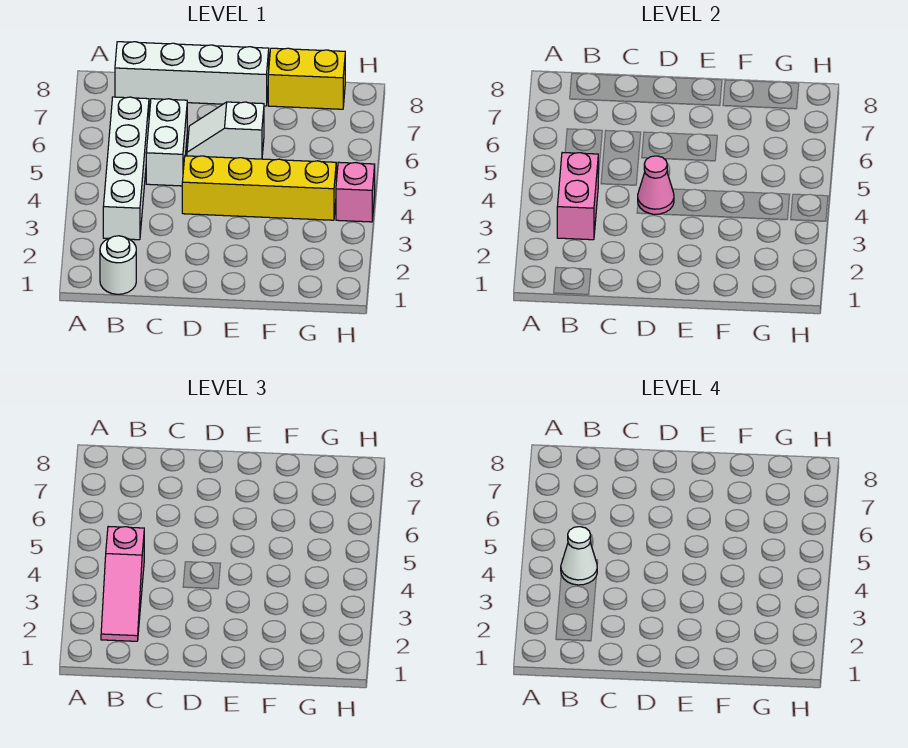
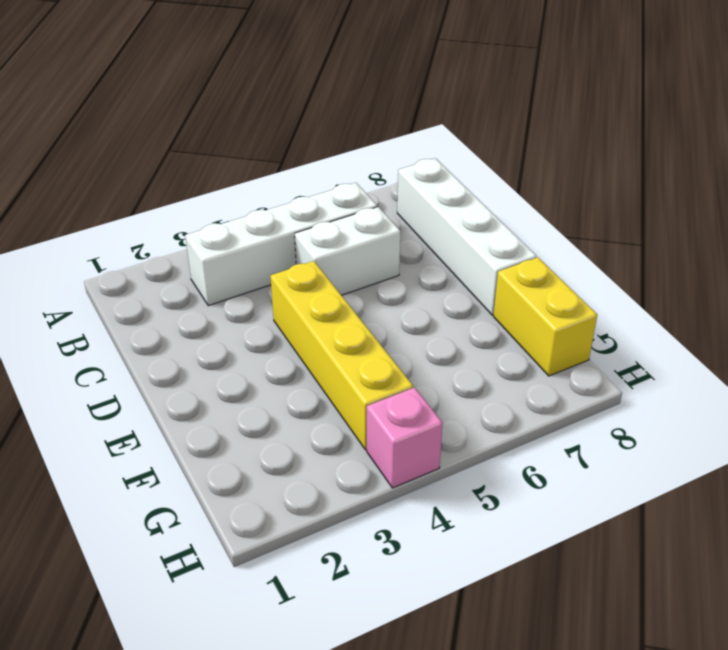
none -> white round brick B1 level 1
none -> white slope D6:E6 level 1 top E
none -> pink brick B3:B4 level 2

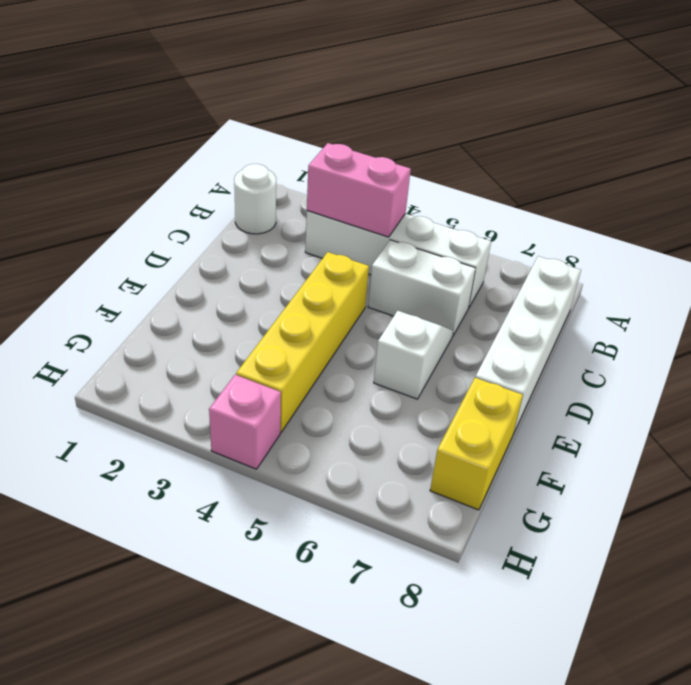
none -> pink cone D4 level 2
none -> pink slope B2:B4 level 3 top 4
none -> white cone B4 level 4

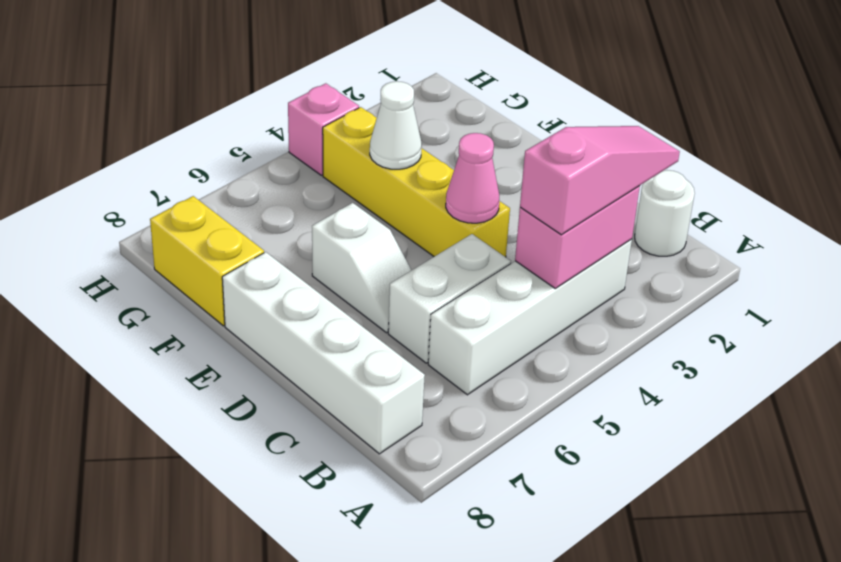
white cone F4 level 2 -> white cone B4 level 4

